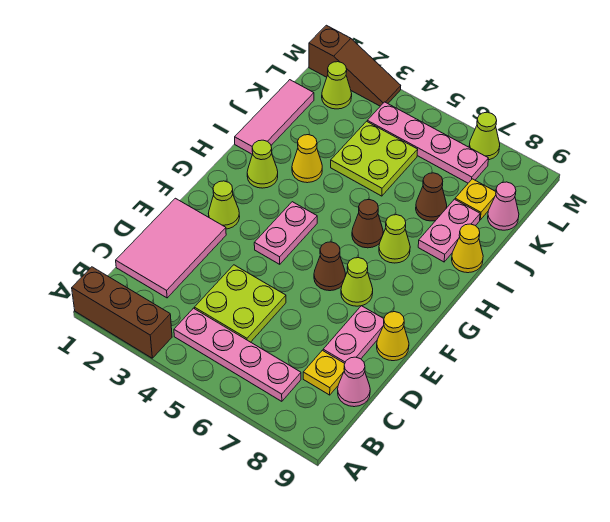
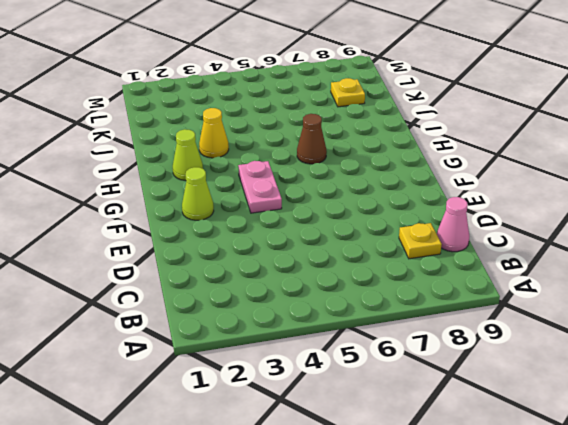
none -> brown brick A1:A3 level 1
none -> pink plate B4:B7 level 1
none -> pink tile C1:E2 level 1

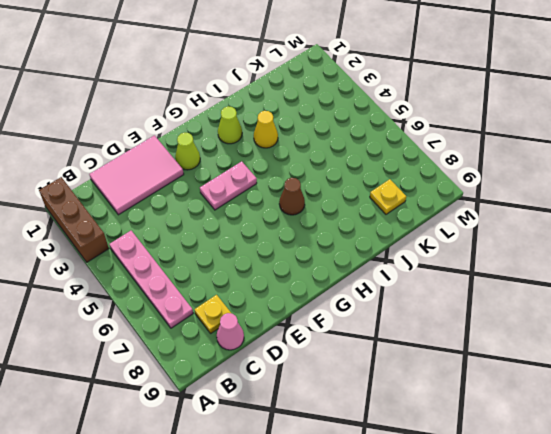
none -> lime plate C4:D5 level 1
none -> pink plate D8:E8 level 1
none -> yellow cone E9 level 1

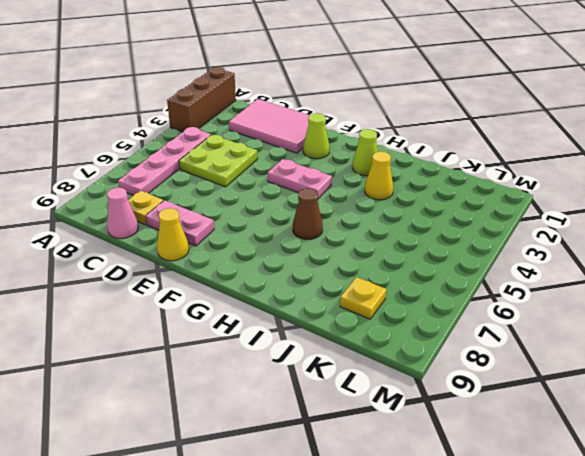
none -> brown cone F6 level 1
none -> lime cone F7 level 1
none -> lime cone H7 level 1

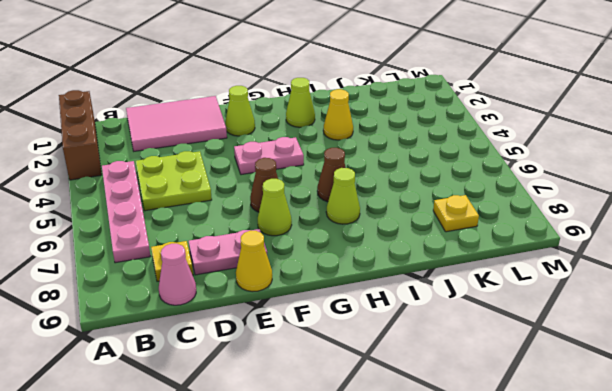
none -> pink tile I1:K1 level 1
none -> pink plate I8:J8 level 1
none -> yellow cone I9 level 1

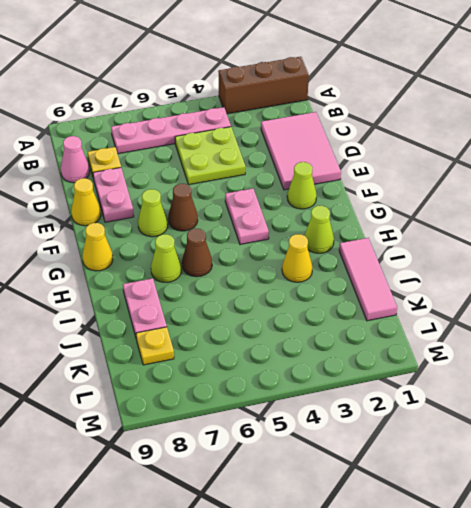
yellow cone G9 level 1 -> yellow cone I9 level 1
none -> lime plate J4:K5 level 1
none -> brown cone J7 level 1
none -> pink cone K9 level 1

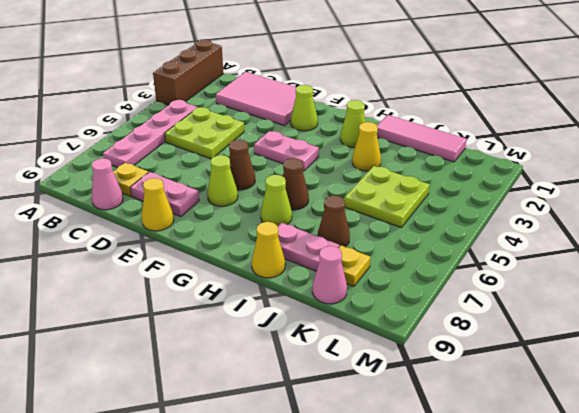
none -> lime cone L2 level 1
none -> pink plate L4:L7 level 1
none -> brown slope M1:M3 level 1 top 1

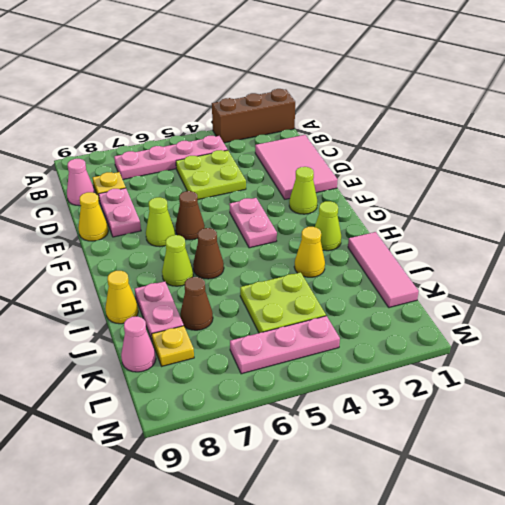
pink plate L4:L6 level 1 -> pink plate L4:L7 level 1
none -> lime cone L2 level 1
none -> brown slope M1:M3 level 1 top 1
none -> lime cone M7 level 1

